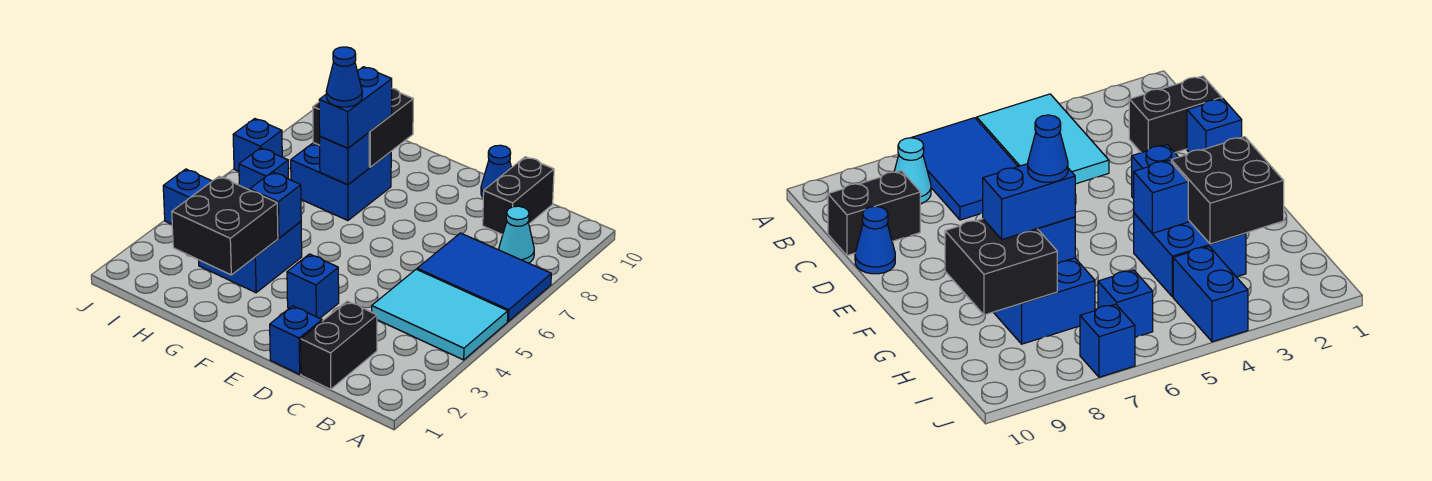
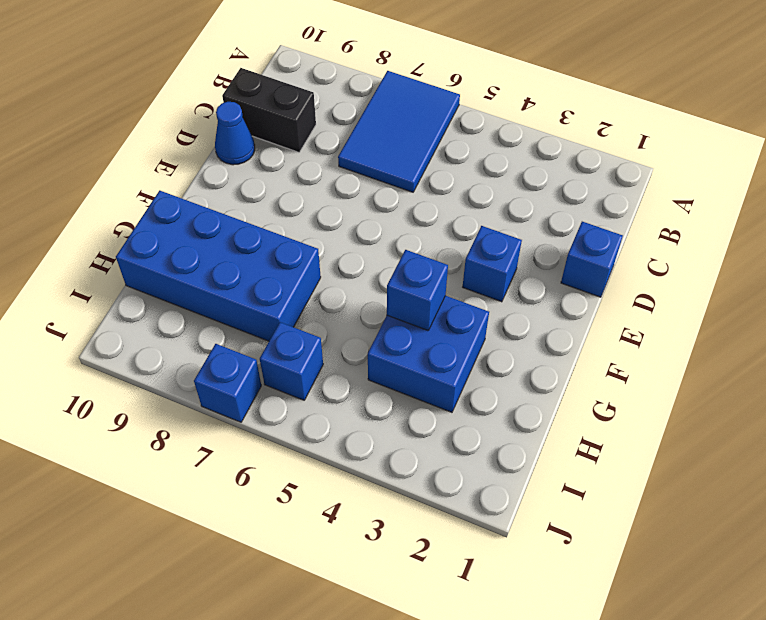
blue brick G7:H10 level 1 -> blue brick G7:H8 level 1
none -> cyan tile A4:C5 level 1
none -> cyan cone B8 level 1
none -> black brick C1:C2 level 1

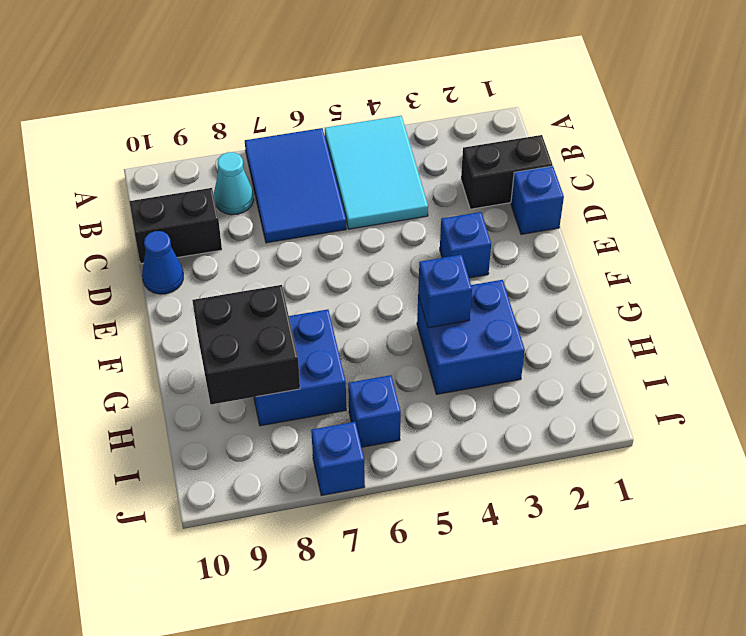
none -> blue brick I4:J4 level 1
none -> black brick G2:H3 level 2
none -> blue brick G7 level 2

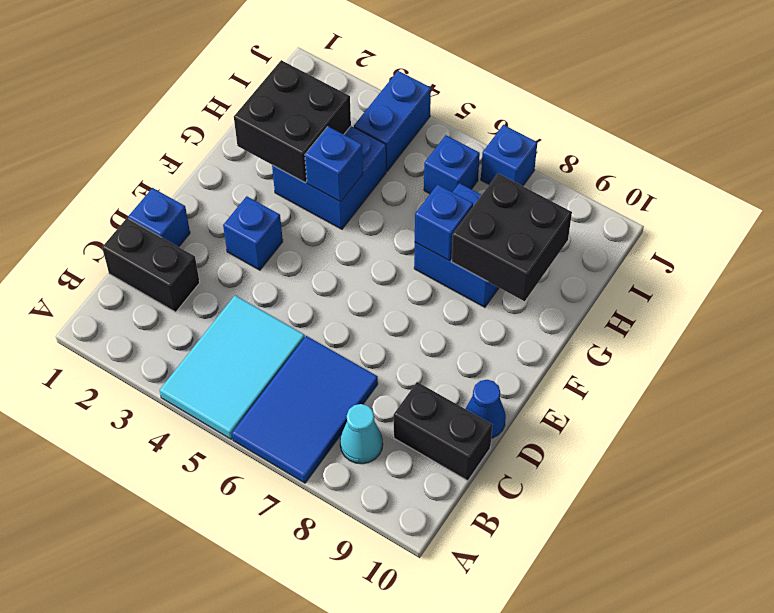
none -> blue brick G7:G8 level 3
none -> blue cone G7 level 4

